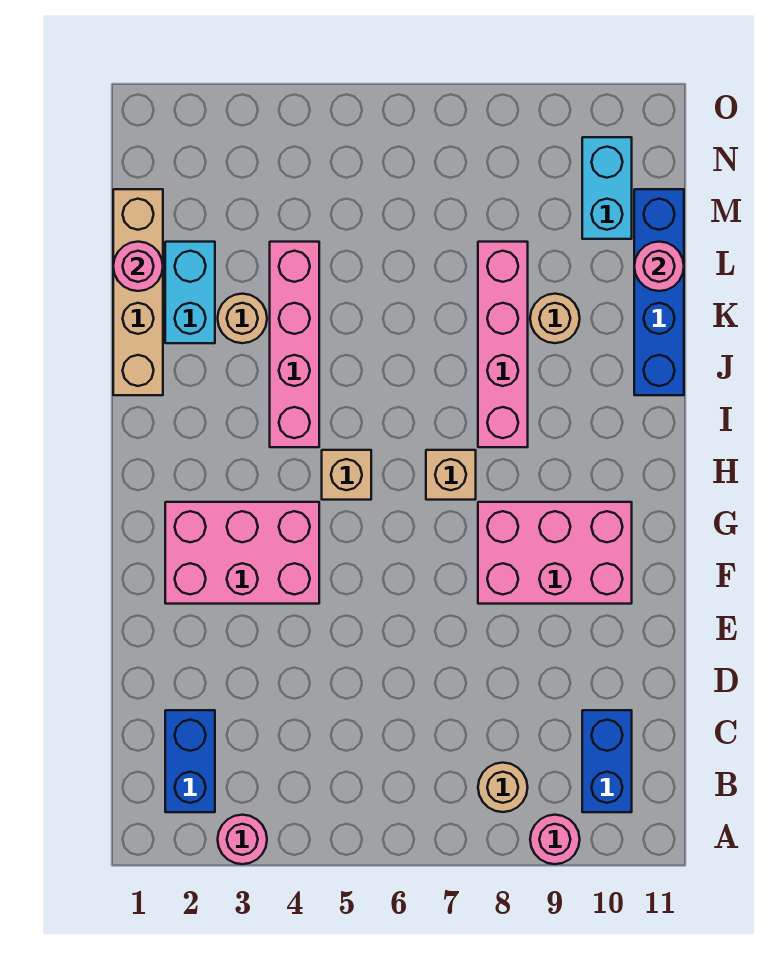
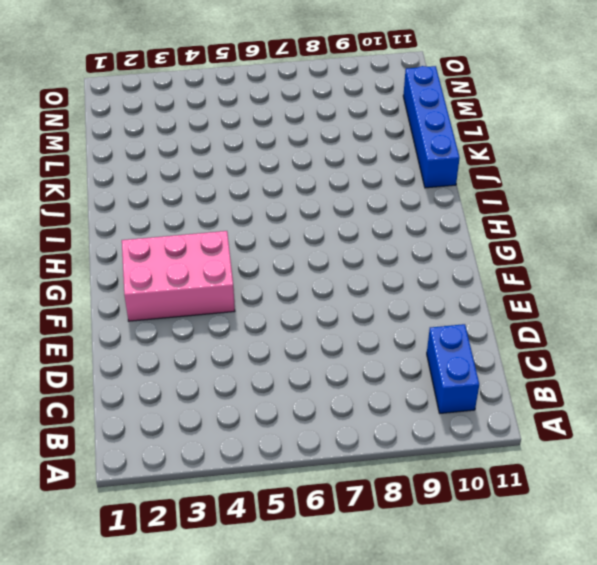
none -> pink round brick A3 level 1
none -> pink round brick A9 level 1
none -> blue brick B2:C2 level 1

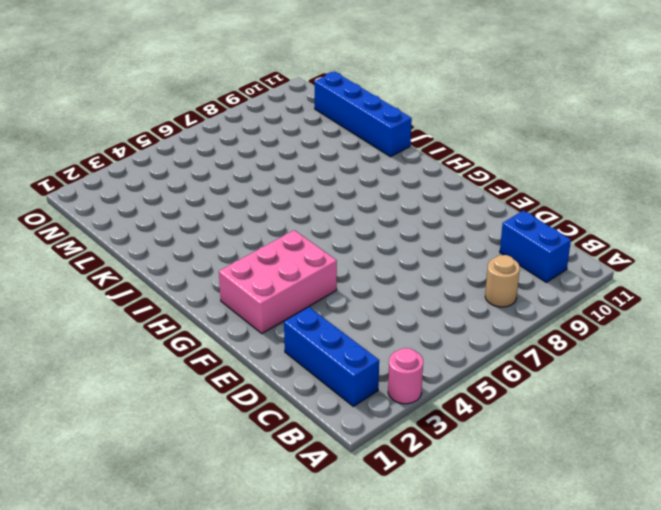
blue brick B2:D2 level 1 -> blue brick B2:C2 level 1
none -> pink round brick A9 level 1
none -> pink brick F8:G10 level 1
none -> tan brick H5 level 1

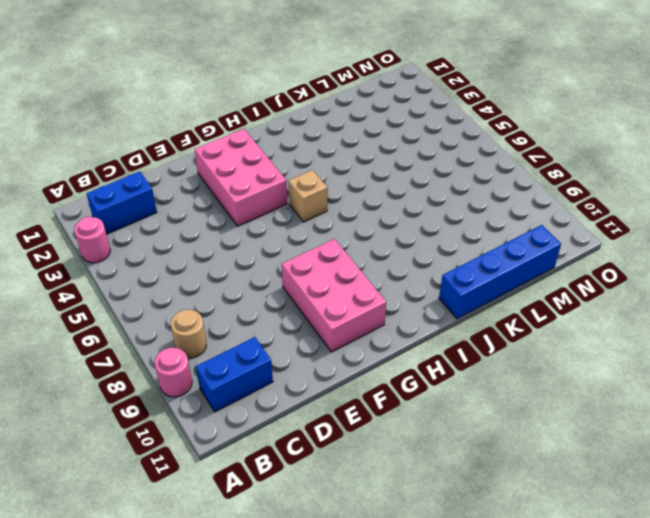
none -> tan brick H7 level 1
none -> pink brick I4:L4 level 1
none -> pink brick I8:L8 level 1

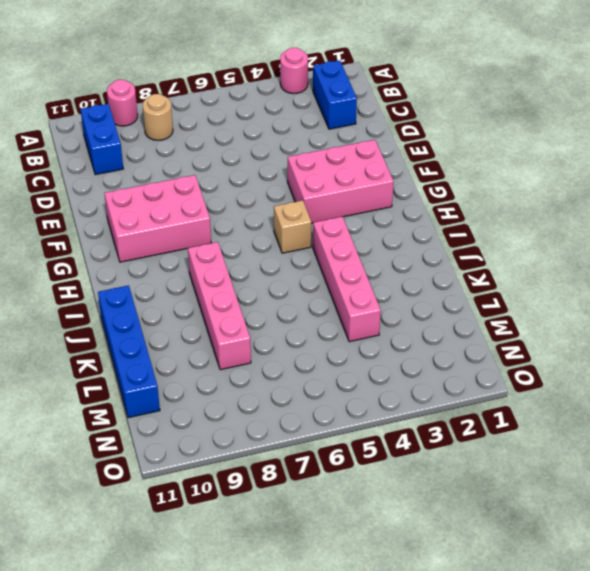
none -> tan brick H7 level 1
none -> tan brick J1:M1 level 1
none -> cyan brick K2:L2 level 1

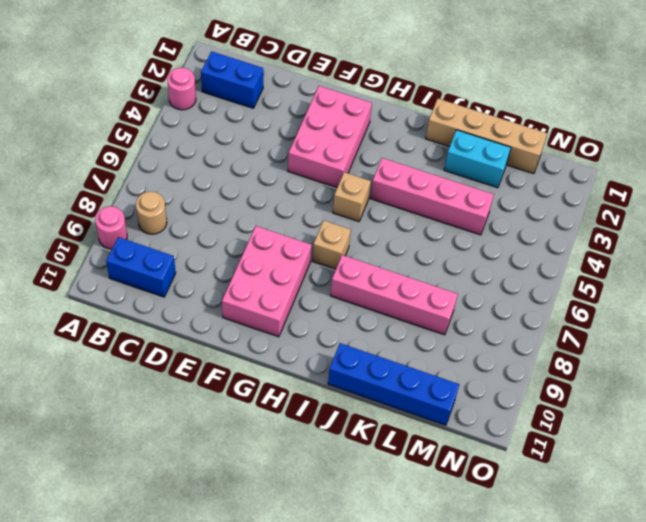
none -> tan round brick K3 level 1
none -> tan round brick K9 level 1
none -> cyan brick M10:N10 level 1

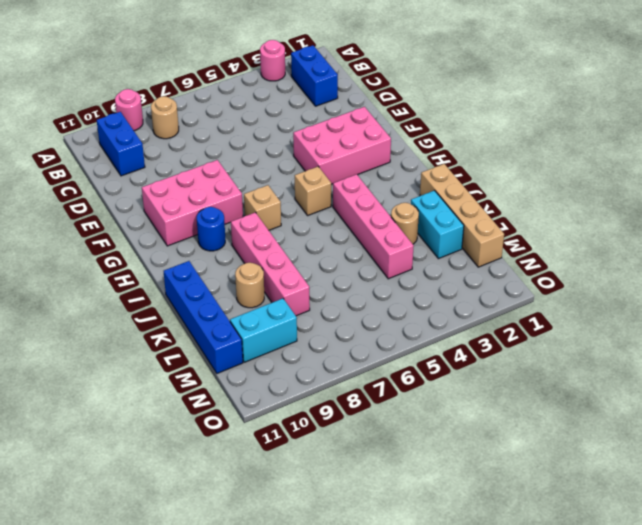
blue round brick H9 level 1 -> none
cyan brick M9:M10 level 1 -> cyan brick M10:N10 level 1
none -> pink round brick L1 level 2
none -> pink round brick L11 level 2

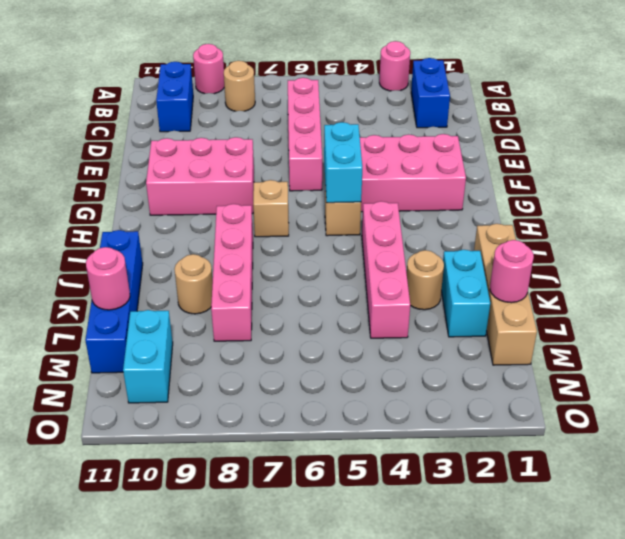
pink brick C6:F6 level 1 -> none
cyan brick G5:H5 level 2 -> none

